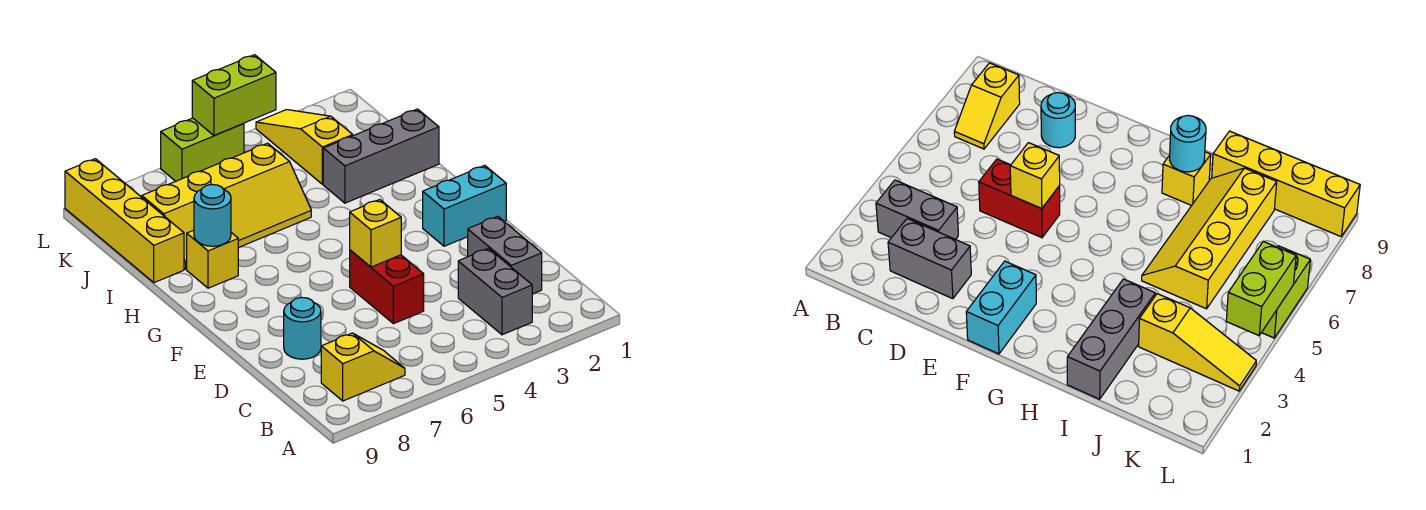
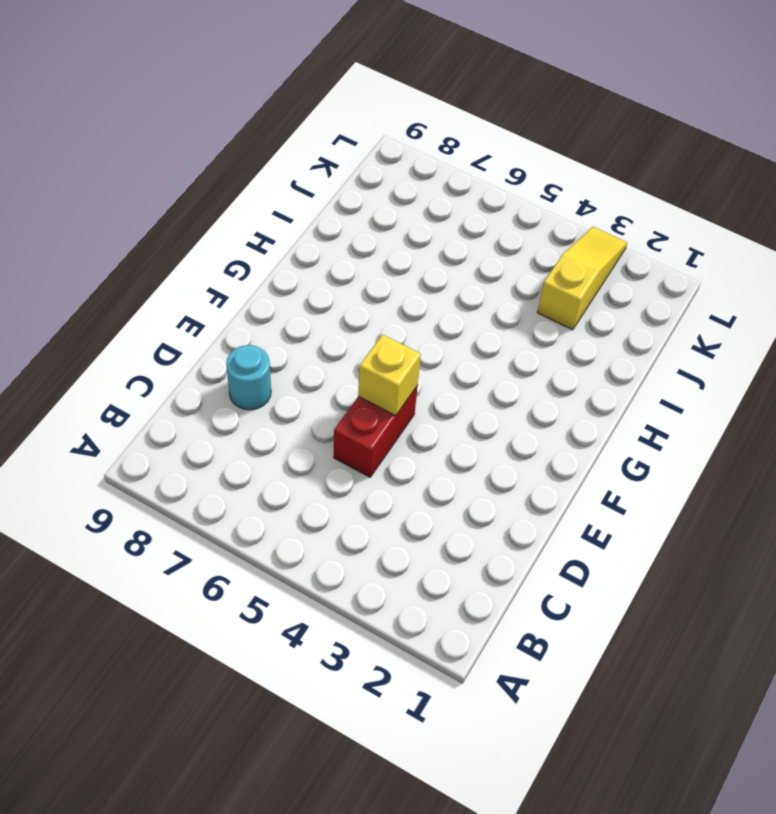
none -> grey brick B3:C3 level 1
none -> yellow slope B7:B8 level 1 top 8
none -> grey brick C2:D2 level 1

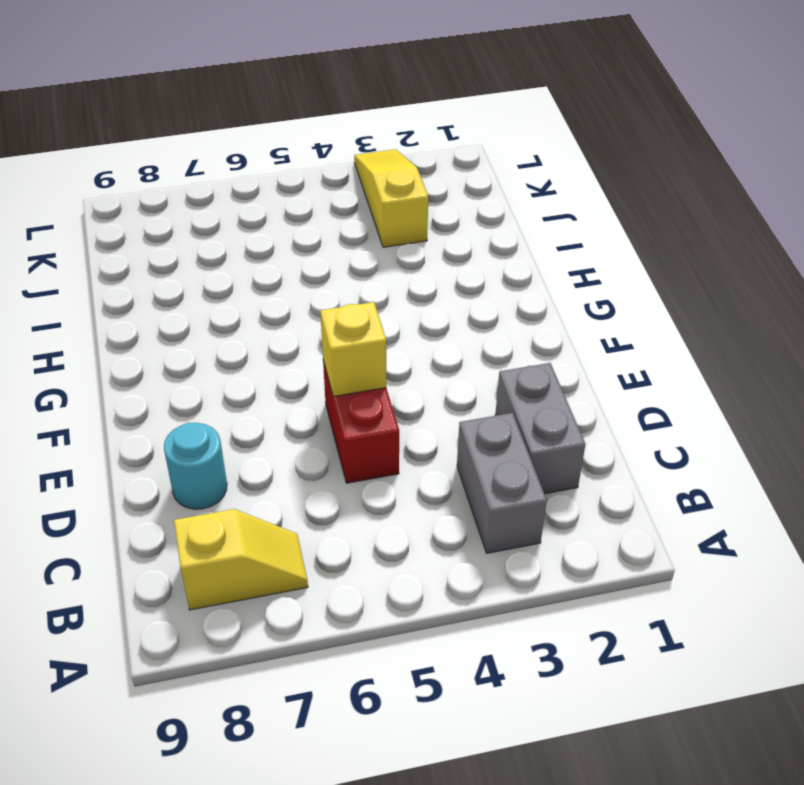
none -> cyan brick F1:F2 level 1
none -> yellow brick H8 level 1
none -> grey brick I1:I3 level 1

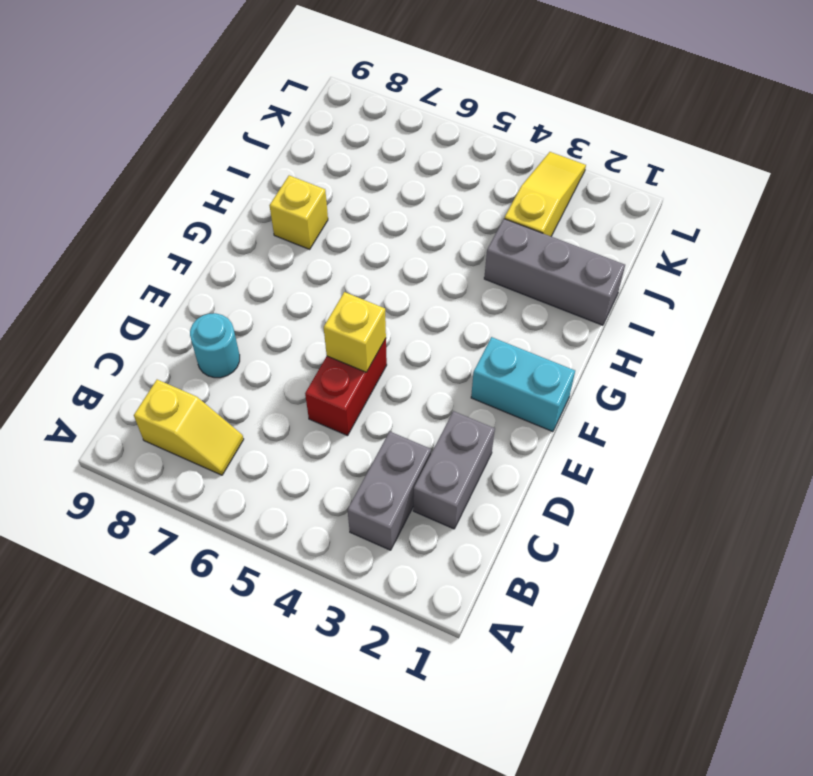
none -> yellow slope I5:J8 level 1 top J
none -> yellow brick I9:L9 level 1
none -> lime brick L5:L6 level 1

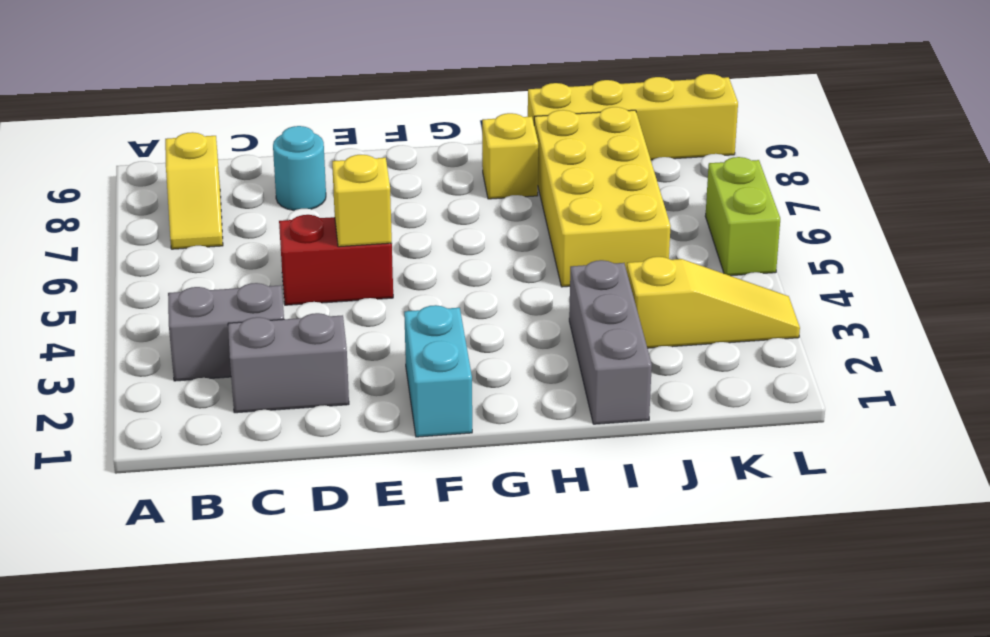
yellow brick I5:J8 level 1 -> yellow slope I5:J8 level 1 top J
none -> cyan round brick H8 level 2
none -> lime brick L4:L5 level 2

